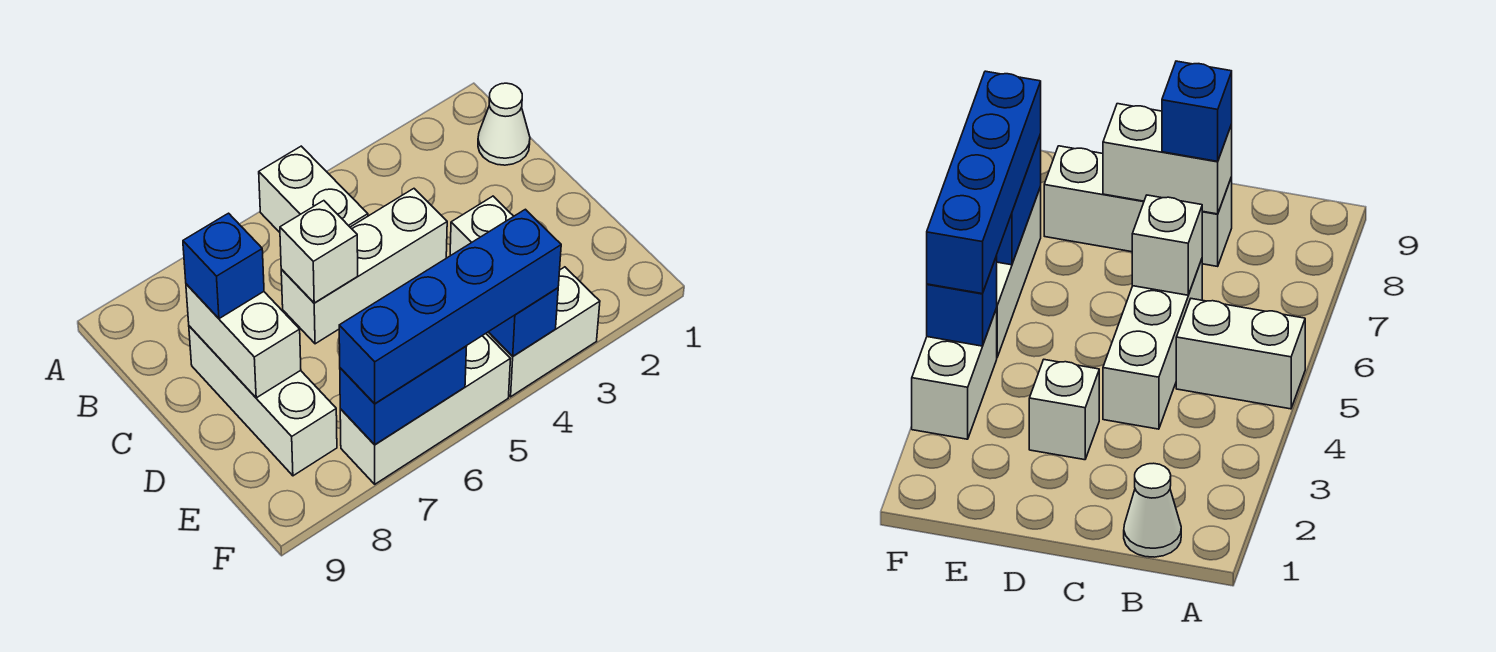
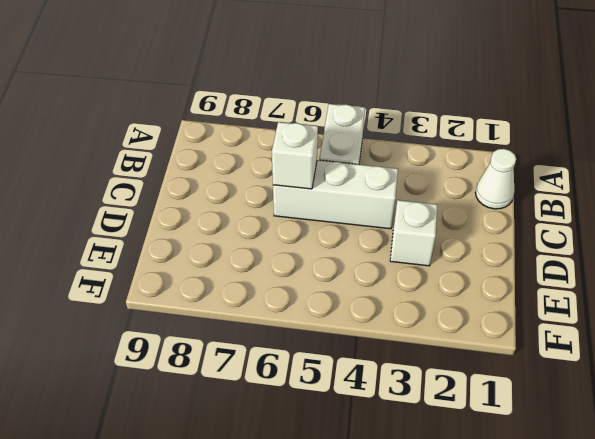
none -> white brick C8:E8 level 1
none -> white brick F3:F4 level 1
none -> white brick F5:F7 level 1

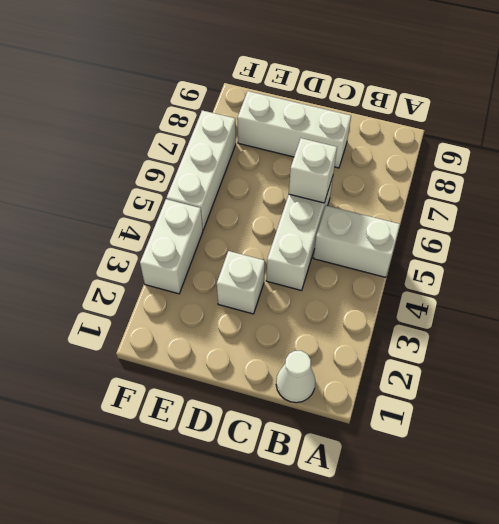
none -> white brick C8:D8 level 2
none -> blue brick F4 level 2
none -> blue brick F6:F7 level 2

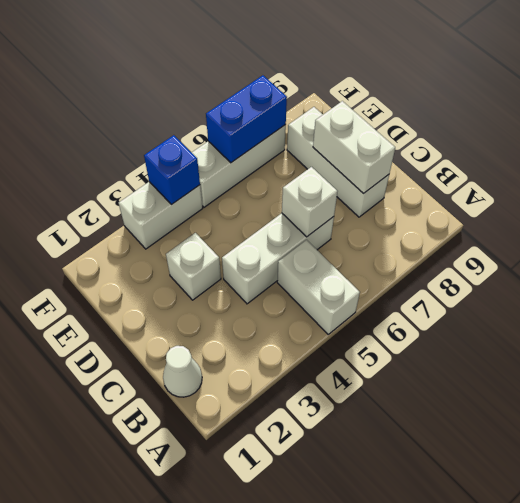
none -> blue brick C8 level 3
none -> blue brick F4:F7 level 3

